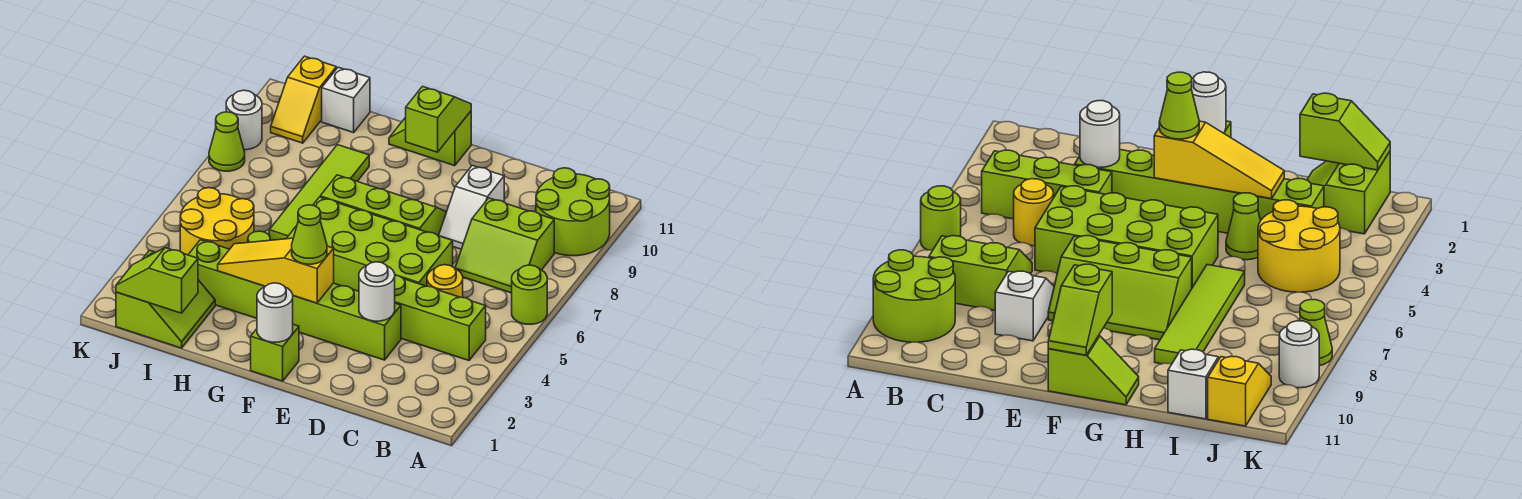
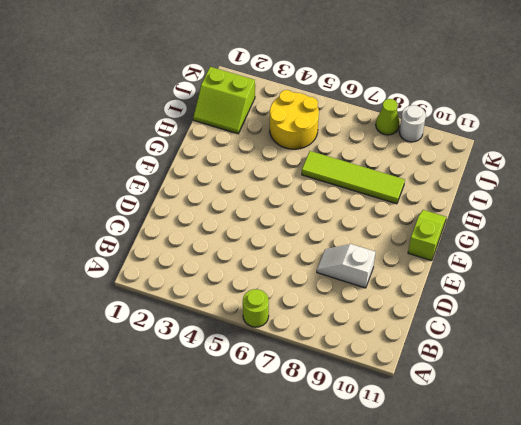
none -> lime round brick A9:B10 level 1
none -> lime brick B4:D4 level 1
none -> lime slope B7:C8 level 1 top 8

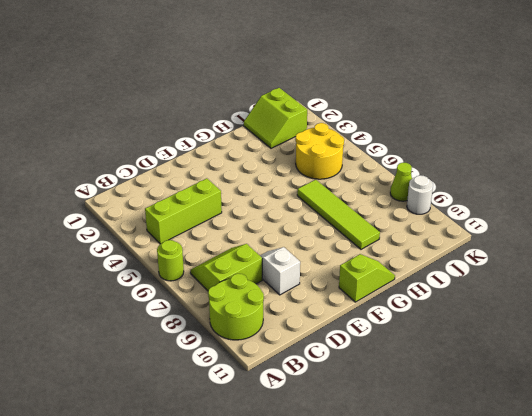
none -> yellow round brick C5 level 1
none -> lime brick D3:I3 level 1
none -> lime brick D5:G6 level 1

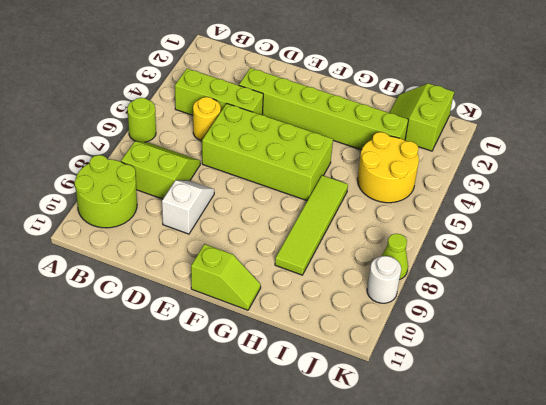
none -> lime slope E7:G8 level 1 top 7
none -> lime brick F1 level 1
none -> lime cone H4 level 1

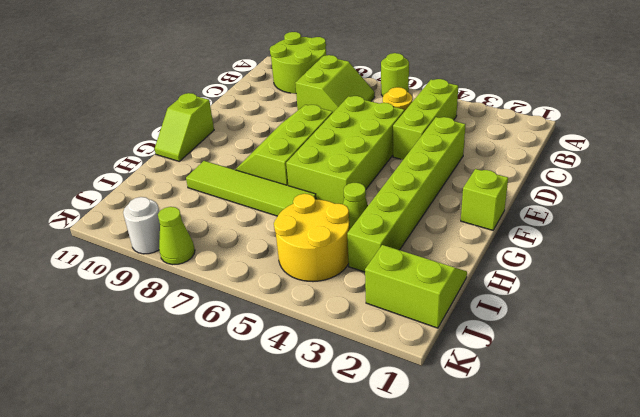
none -> white slope D8:D9 level 1 top 9
none -> white brick I11 level 1
none -> yellow slope J10:J11 level 1 top 11

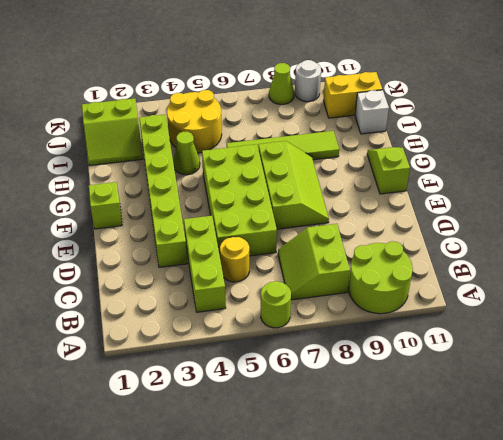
yellow brick J10:J11 level 1 -> yellow slope J10:J11 level 1 top 11
none -> white slope D8:D9 level 1 top 9
none -> white round brick D3 level 2
none -> white round brick F1 level 2

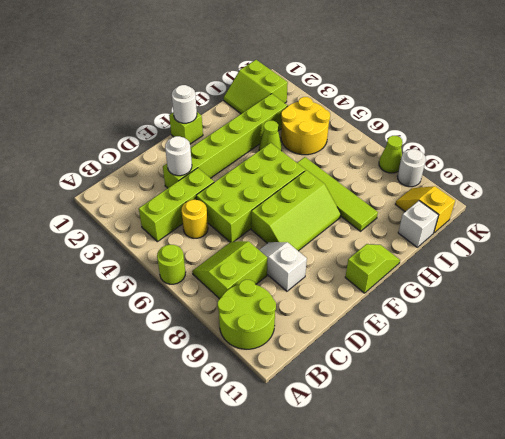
none -> yellow slope F3:H3 level 2 top F
none -> lime slope F10:F11 level 2 top 10
none -> lime slope I1:J1 level 2 top I

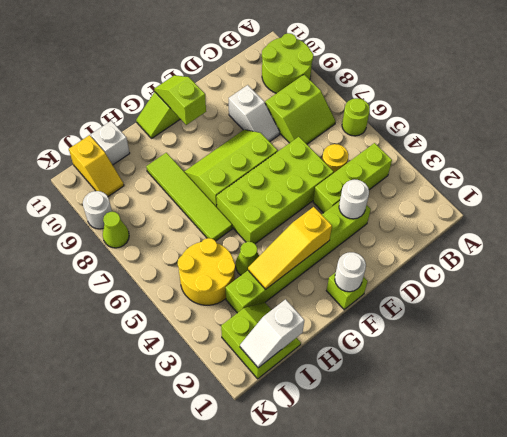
white slope I1:J1 level 2 top I -> lime slope I1:J1 level 2 top I
none -> lime cone F3 level 3

